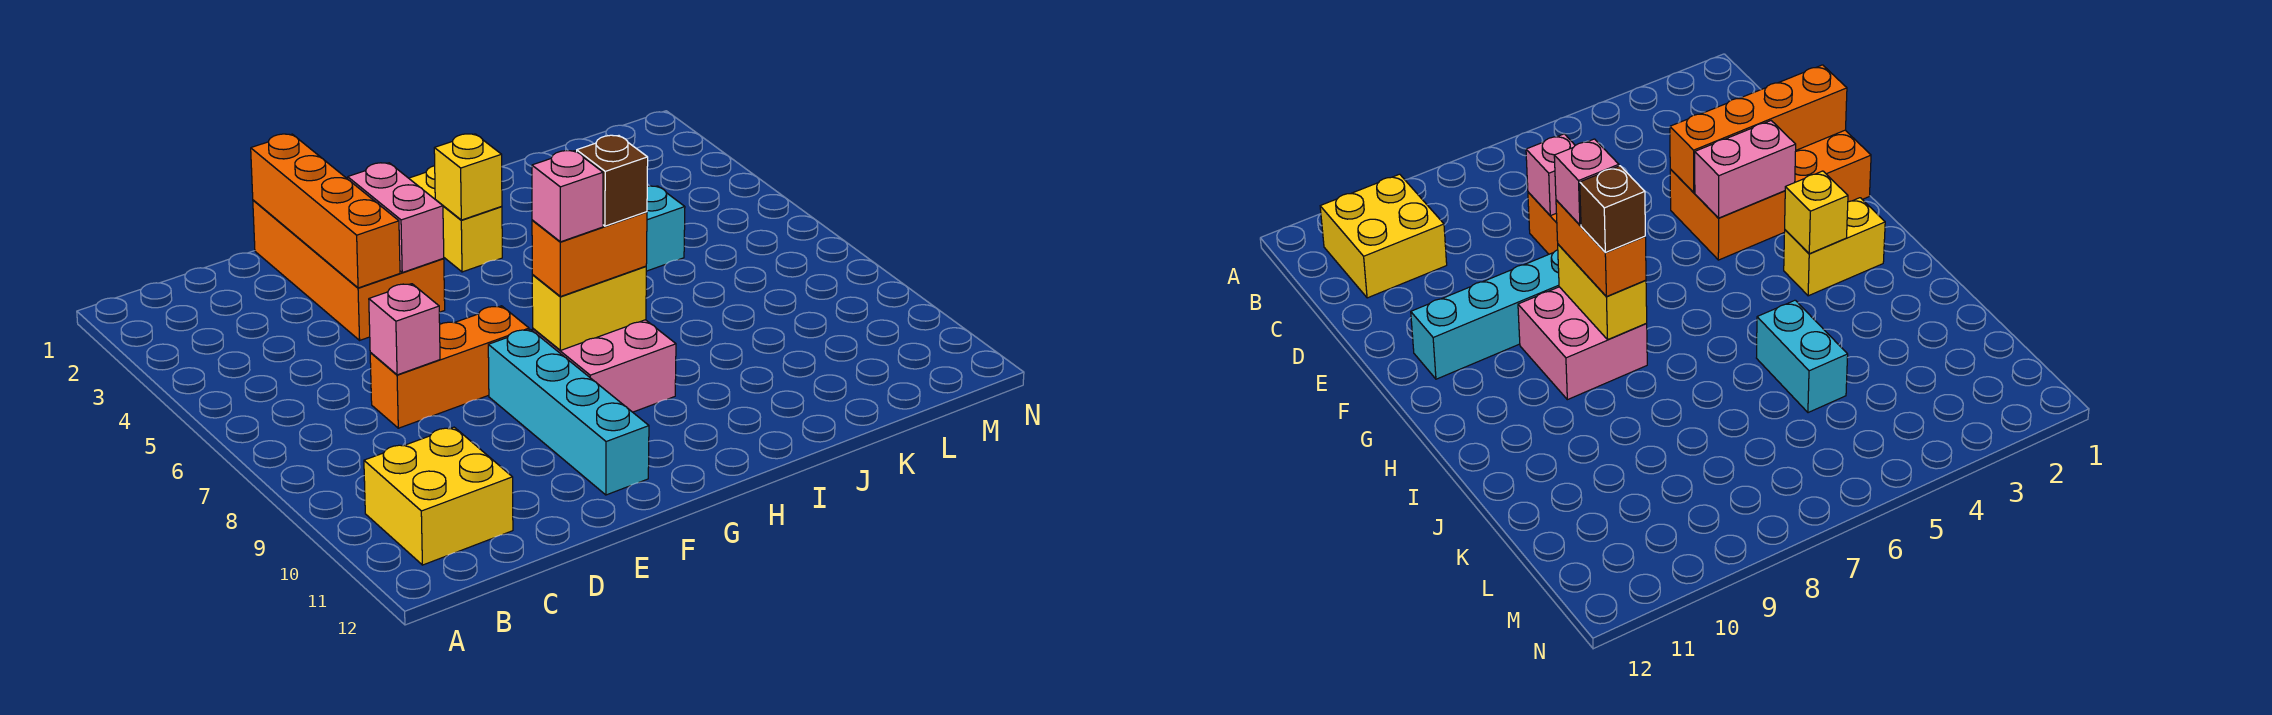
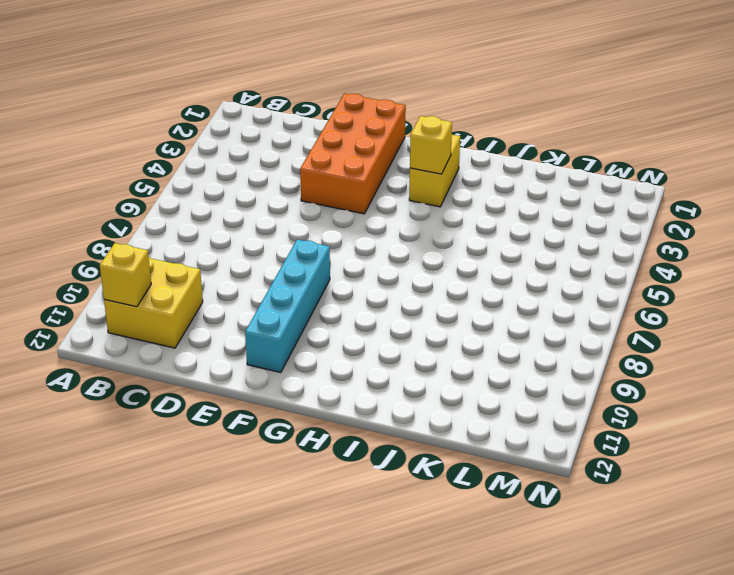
yellow brick B11 level 2 -> none
none -> orange brick D7:F7 level 1
none -> pink brick G8:H9 level 1
none -> cyan brick J5:K5 level 1

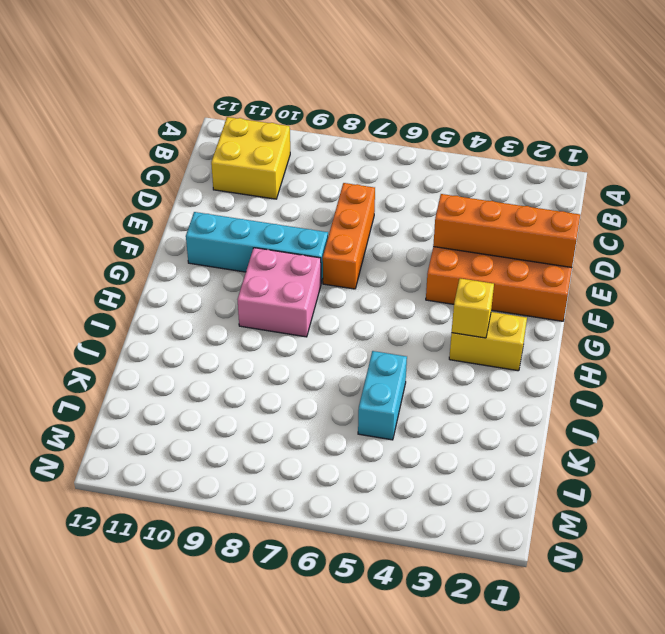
none -> pink brick D7 level 2
none -> pink brick F3:F4 level 2
none -> yellow brick G8:H8 level 2

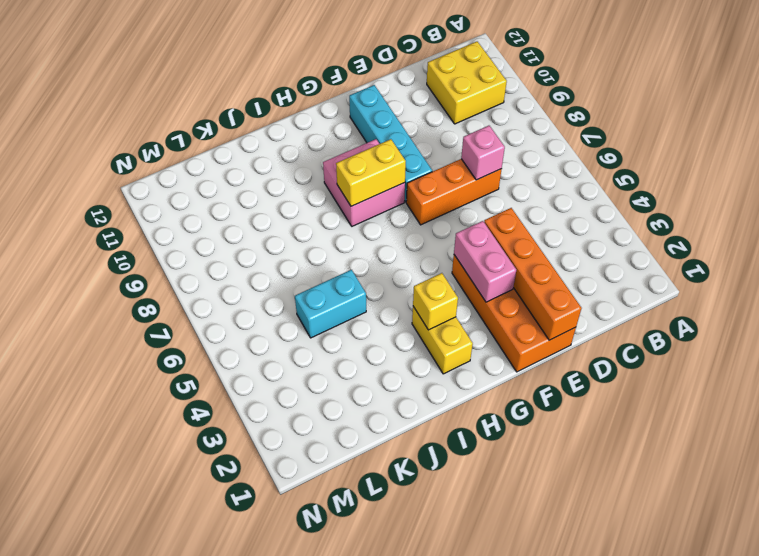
none -> orange brick G8:H8 level 3
none -> pink brick G8 level 4
none -> brown brick H8 level 4

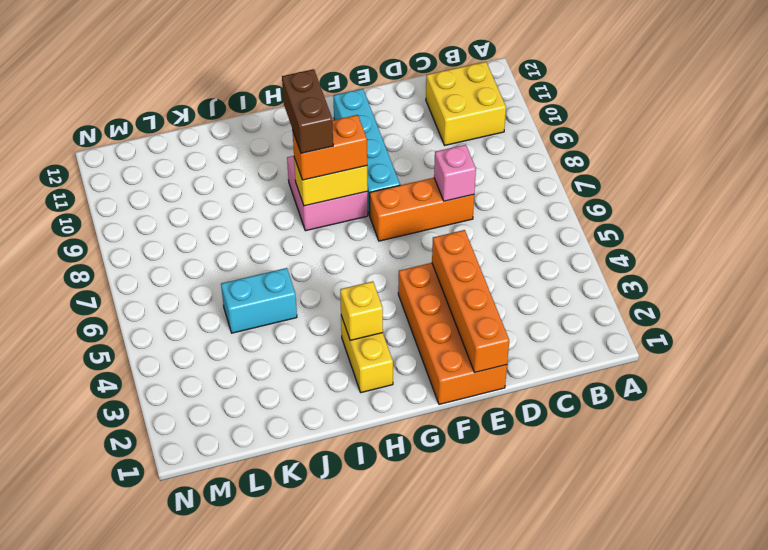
brown brick H8:H9 level 4 -> brown brick H8 level 4
none -> pink brick F3:F4 level 2
none -> pink brick G8 level 4

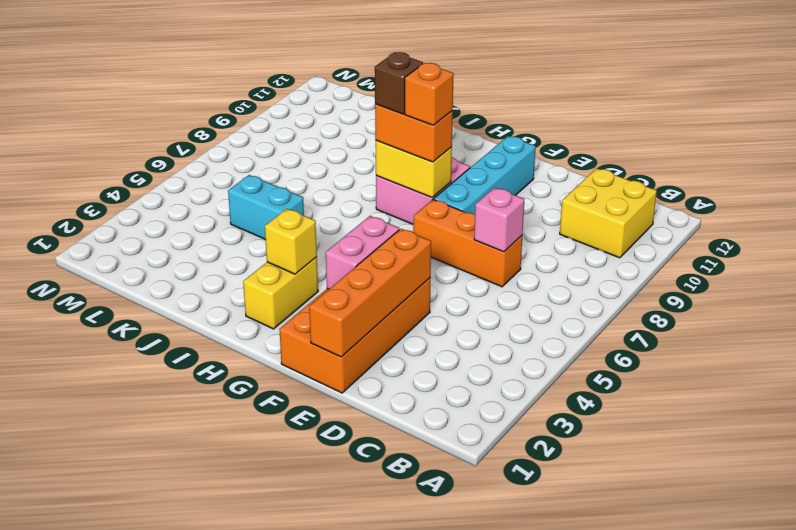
orange brick G8 level 4 -> pink brick G8 level 4

